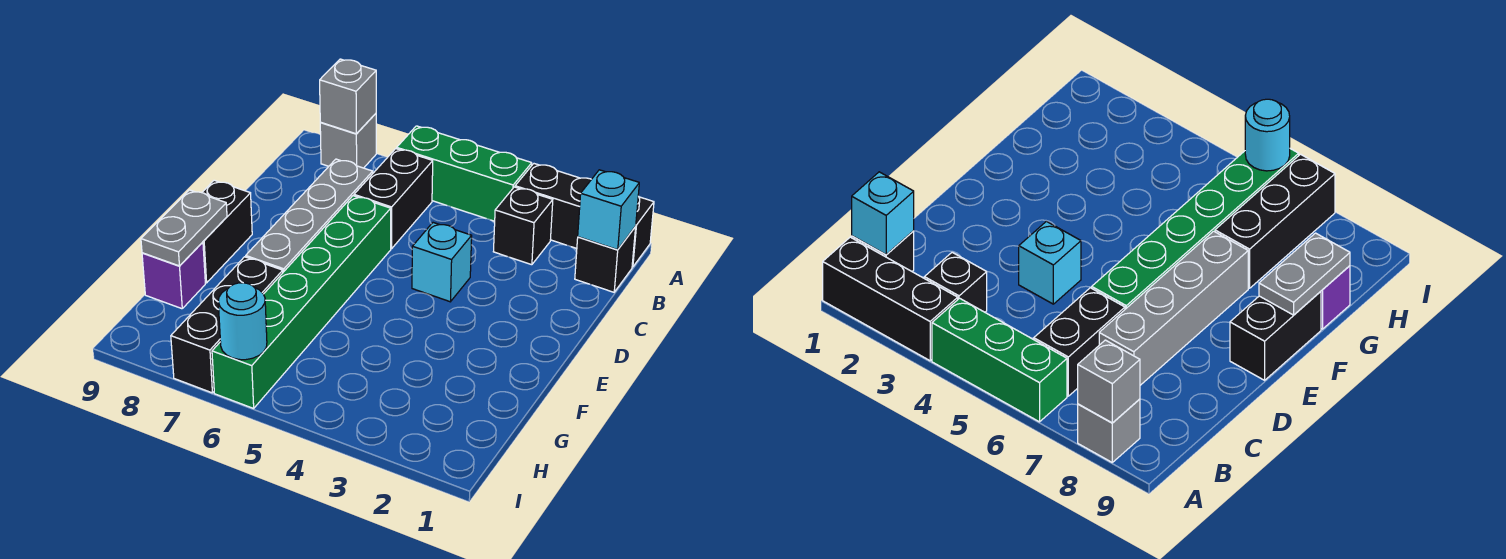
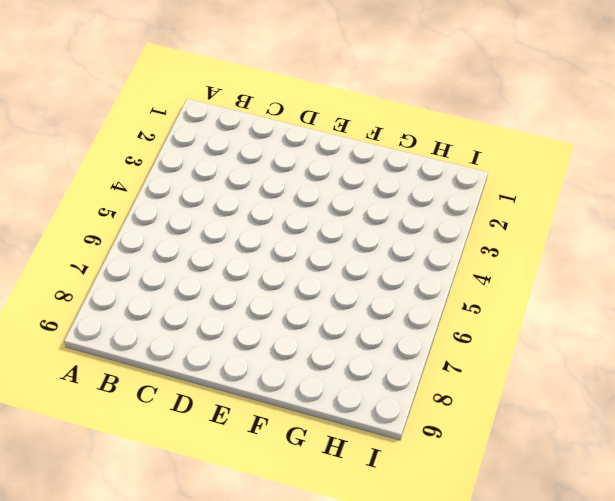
none -> black brick A1:A3 level 1
none -> green brick A4:A6 level 1
none -> grey brick A8 level 1

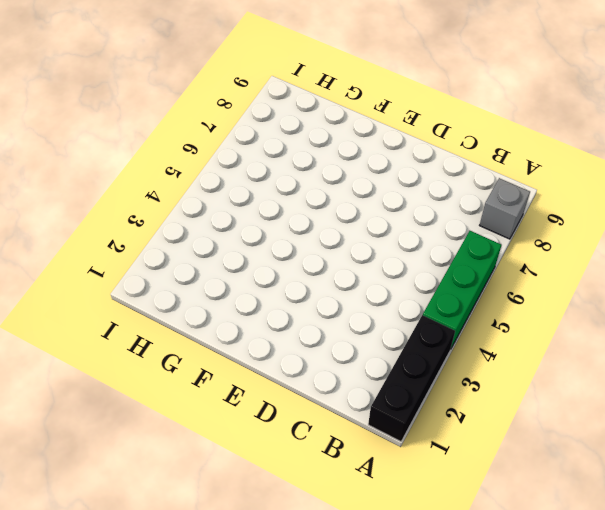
none -> black brick B1 level 1
none -> black brick B3 level 1
none -> black brick B6:C6 level 1

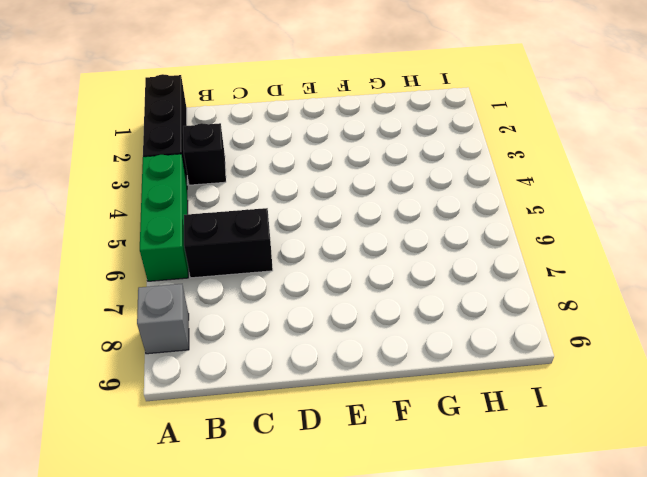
none -> black brick B1 level 1
none -> grey brick C7:F7 level 1
none -> cyan brick D4 level 1

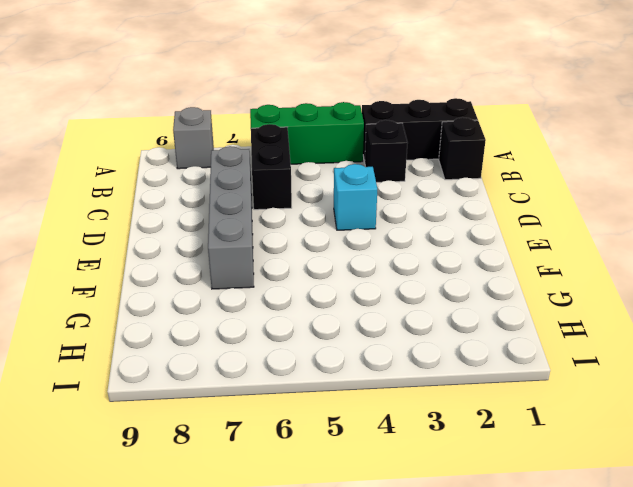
none -> green brick D6:I6 level 1
none -> black brick E9:F9 level 1
none -> black brick G7:I7 level 1

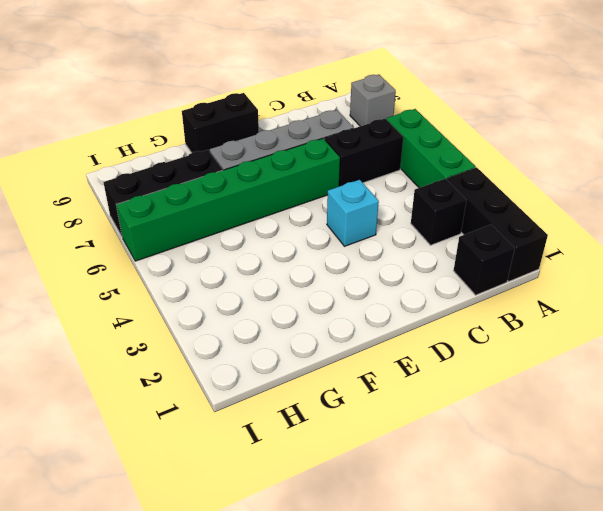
none -> purple brick G9 level 1
none -> grey brick A8 level 2
none -> cyan brick B1 level 2

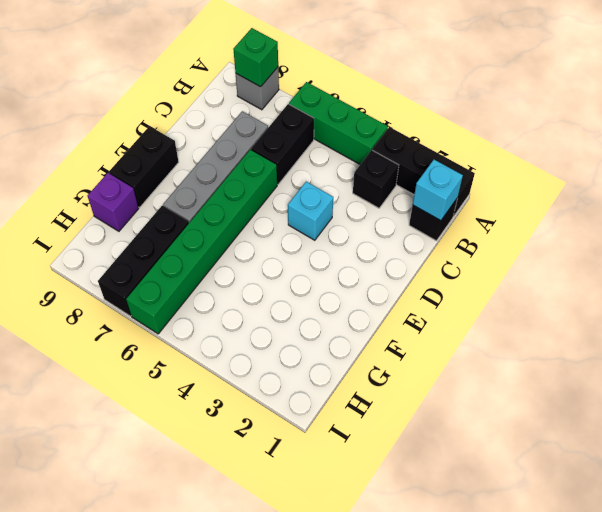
green brick A8 level 2 -> grey brick A8 level 2
none -> grey plate F9:G9 level 2
none -> cyan round brick I6 level 2

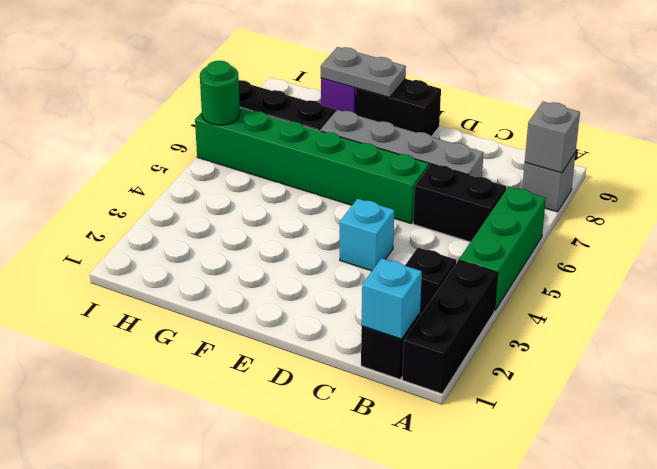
green round brick I6 level 2 -> cyan round brick I6 level 2

